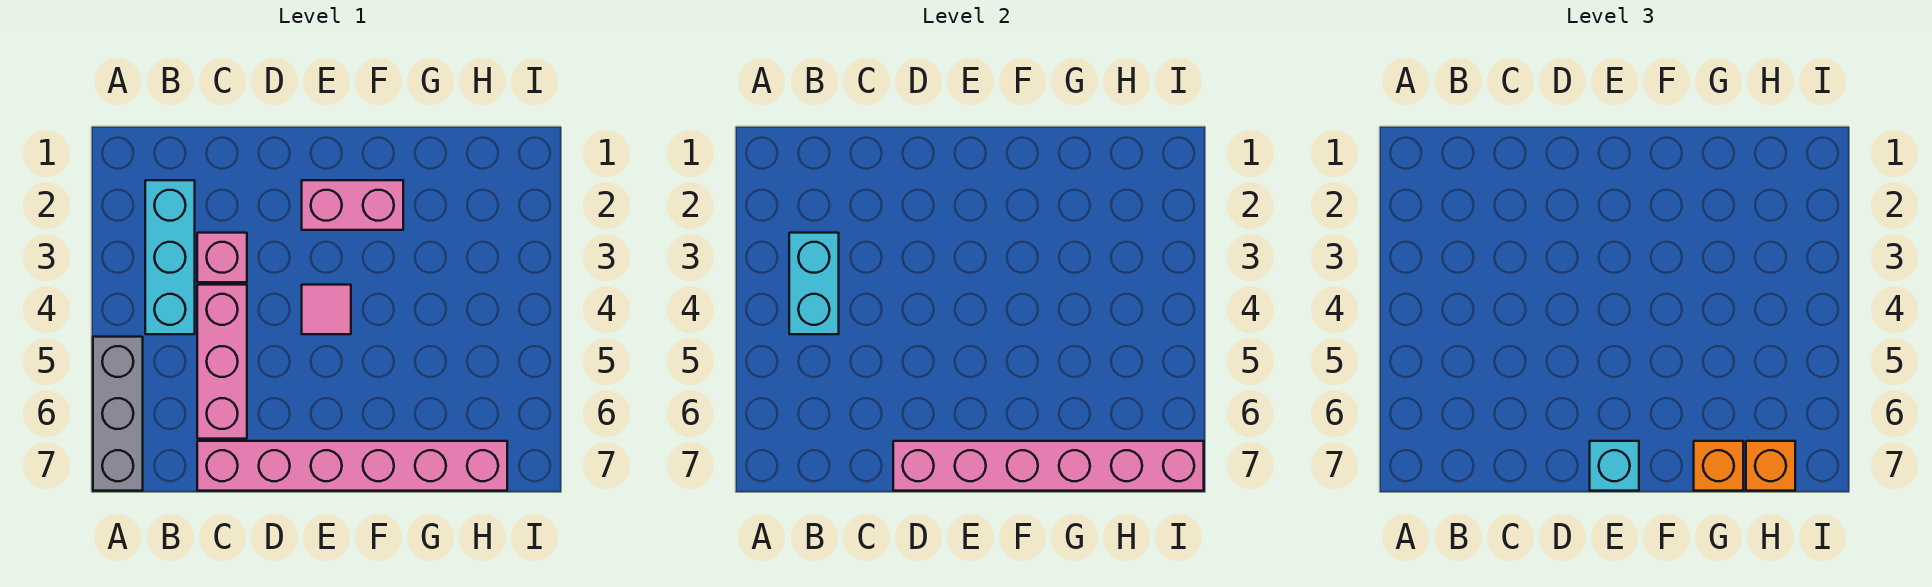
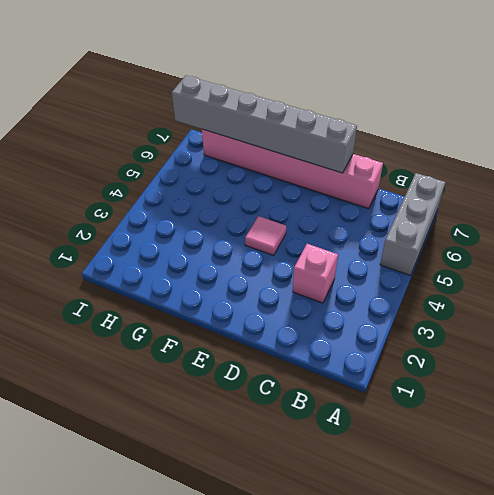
grey brick D7:I7 level 2 -> pink brick D7:I7 level 2
none -> cyan brick B2:B4 level 1
none -> pink brick C4:C6 level 1
none -> pink brick E2:F2 level 1

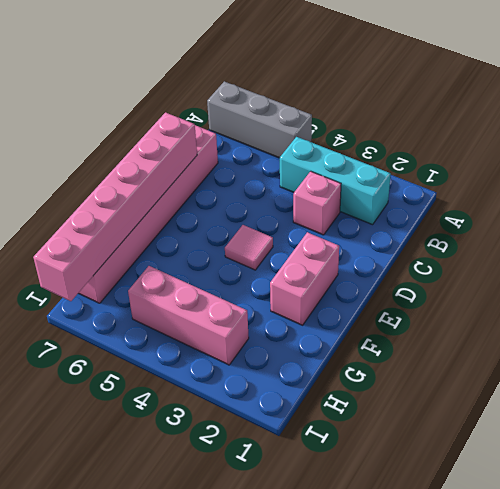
pink brick H3:H5 level 1 -> pink brick C4:C6 level 1
none -> cyan brick B3:B4 level 2
none -> cyan brick E7 level 3
none -> orange brick G7 level 3

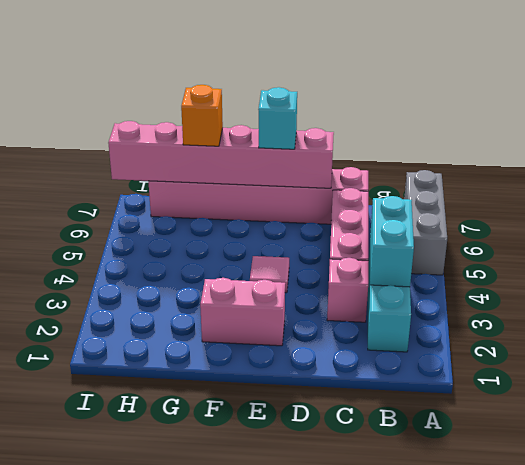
none -> orange brick H7 level 3

